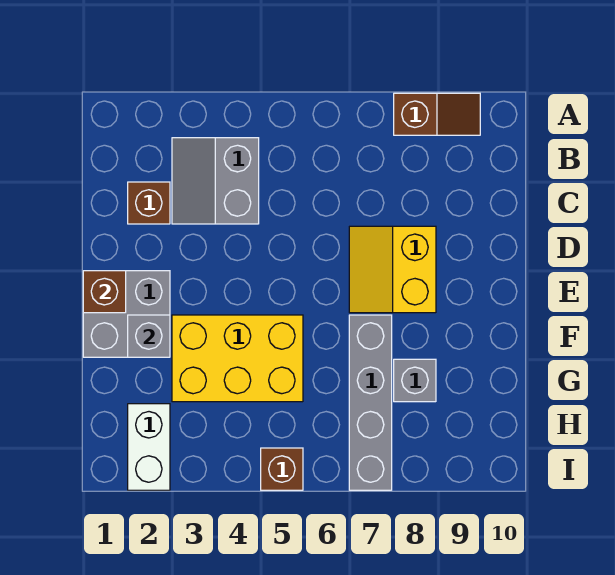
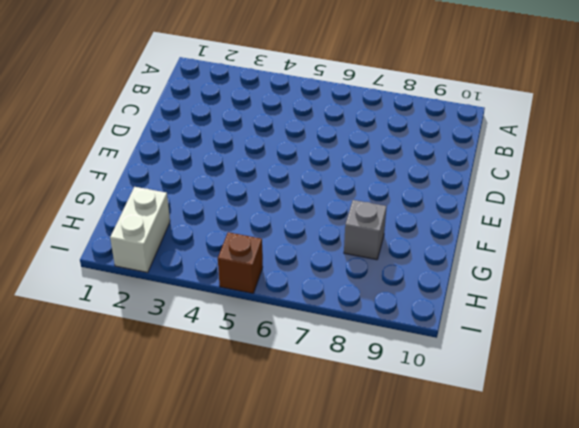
none -> brown slope A8:A9 level 1 top 8
none -> grey slope B3:C4 level 1 top 4
none -> brown brick C2 level 1

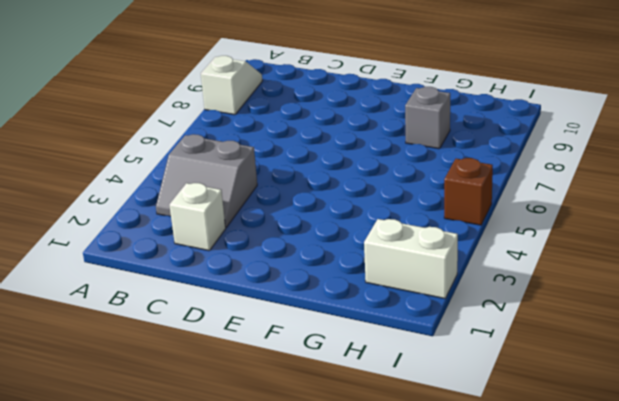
white slope A8:A9 level 1 top 8 -> brown slope A8:A9 level 1 top 8
white brick C2 level 1 -> brown brick C2 level 1
none -> yellow slope D7:E8 level 1 top 8
none -> grey brick E1:F2 level 1
none -> yellow brick F3:G5 level 1

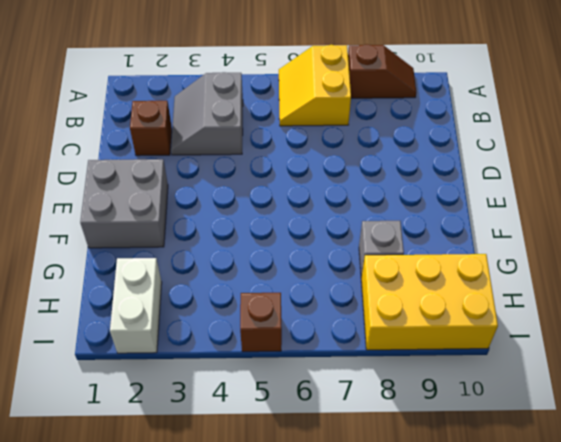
yellow slope A6:B7 level 1 top 7 -> yellow slope D7:E8 level 1 top 8
yellow brick H8:I10 level 1 -> yellow brick F3:G5 level 1
none -> grey brick F7:I7 level 1
none -> brown brick E1 level 2
none -> grey brick F2 level 2

